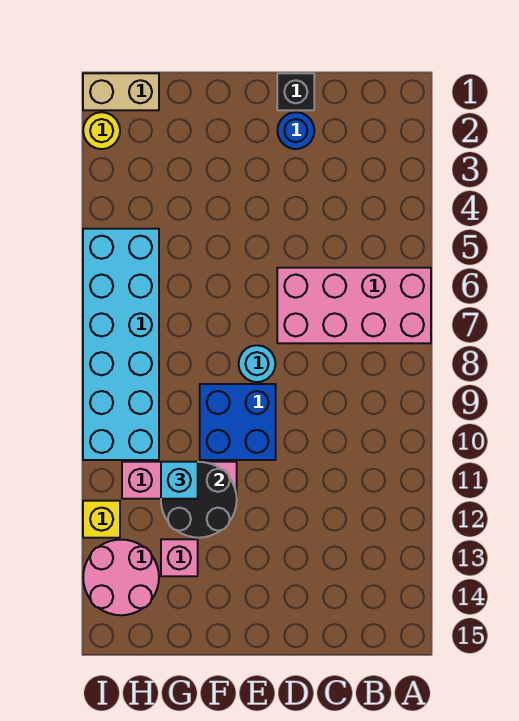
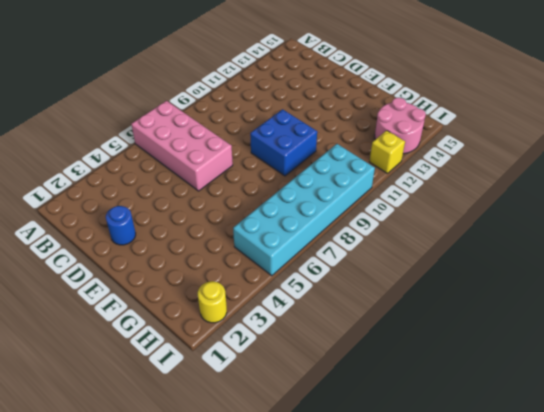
none -> black brick D1 level 1
none -> cyan round brick E8 level 1
none -> pink brick F11:H11 level 1

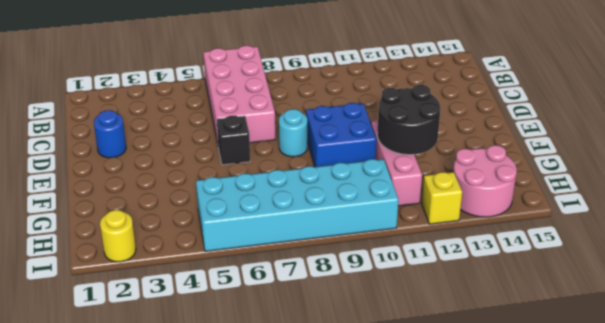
black brick E6 level 1 -> black brick D1 level 1
none -> pink brick G13 level 1
none -> tan brick H1:I1 level 1
none -> cyan brick G11 level 3

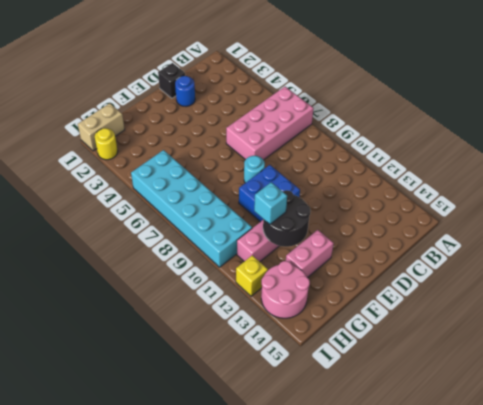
pink brick F13:G13 level 1 -> pink brick G13 level 1

